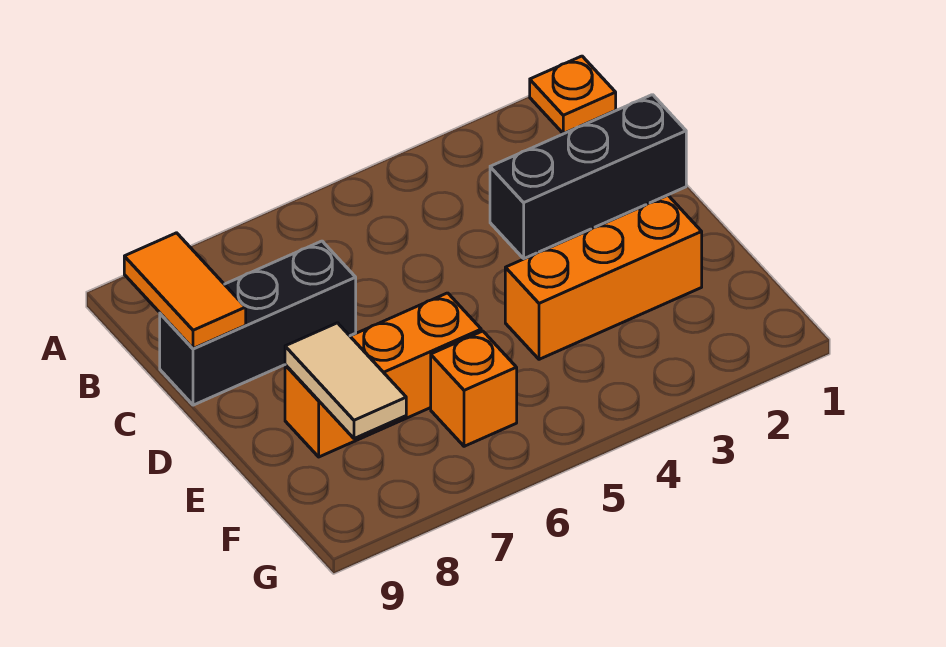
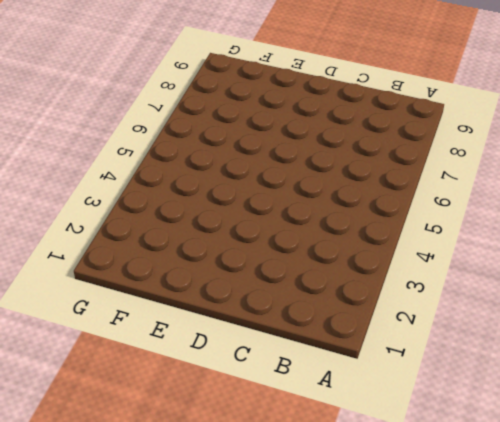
none -> orange plate A1 level 1
none -> black brick C1:C3 level 1

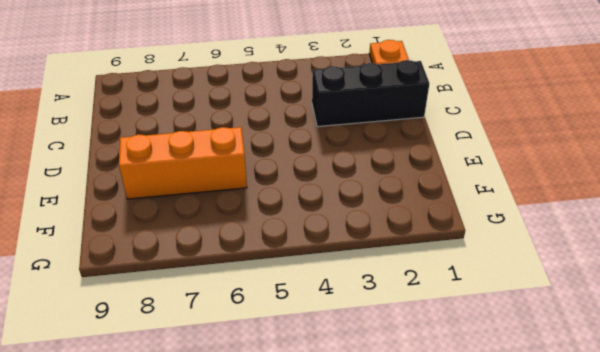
none -> black brick C7:C9 level 1
none -> orange brick E2:E4 level 1

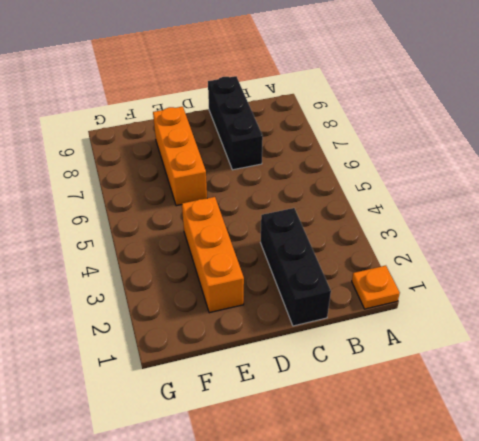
none -> orange brick F6 level 1
none -> orange tile B9:C9 level 2

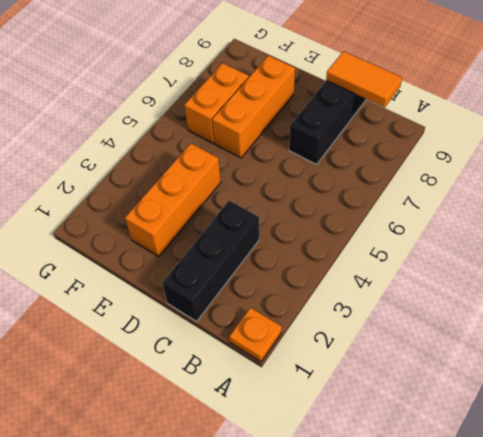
orange brick F6:F7 level 1 -> orange brick F6 level 1
none -> tan tile E8:F8 level 2

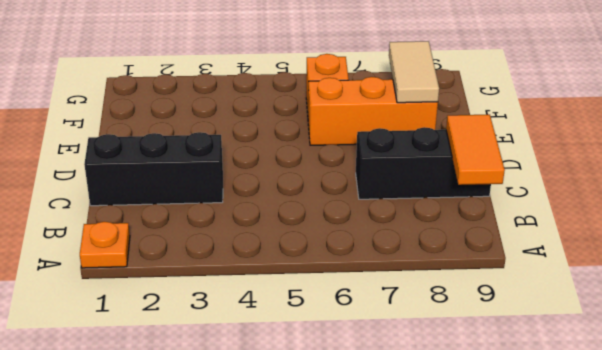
none -> orange brick E2:E4 level 1

